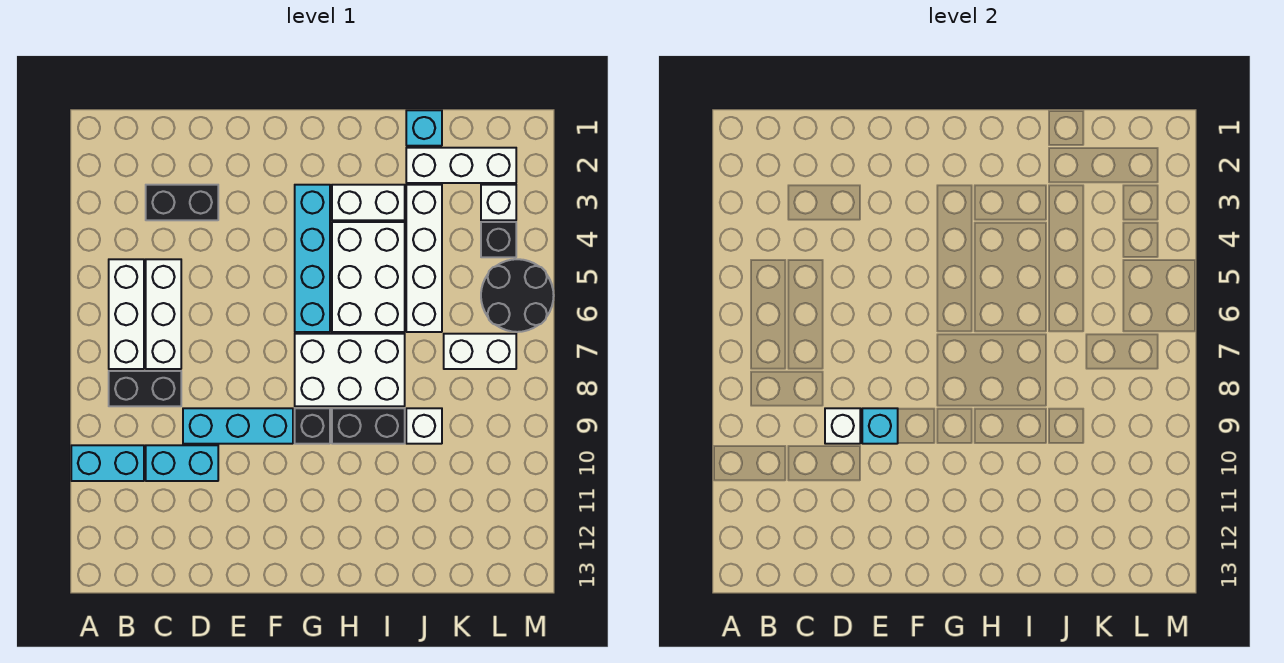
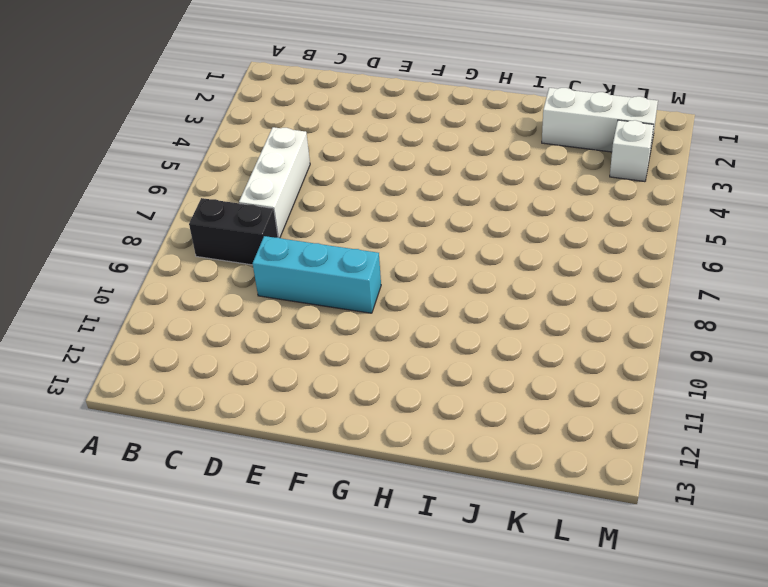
none -> cyan brick A10:B10 level 1
none -> white brick B5:B7 level 1
none -> black brick C3:D3 level 1

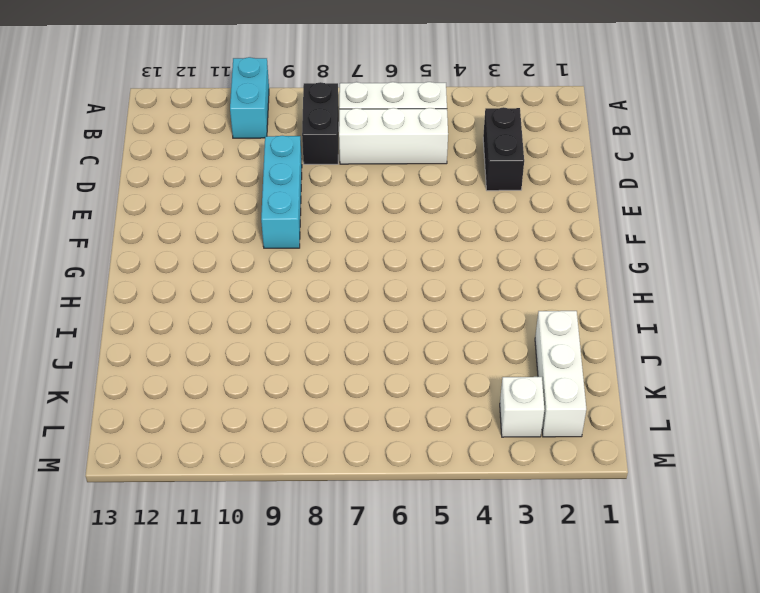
none -> cyan brick C10:D10 level 1
none -> cyan brick G3:G6 level 1
none -> white brick G7:I8 level 1

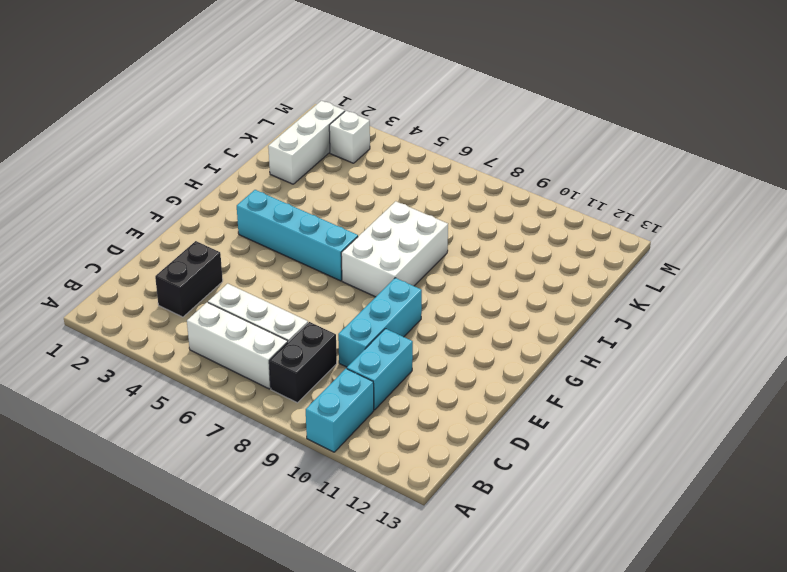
none -> black brick G9 level 1
none -> white brick H3:I3 level 1
none -> white brick H4:I6 level 1

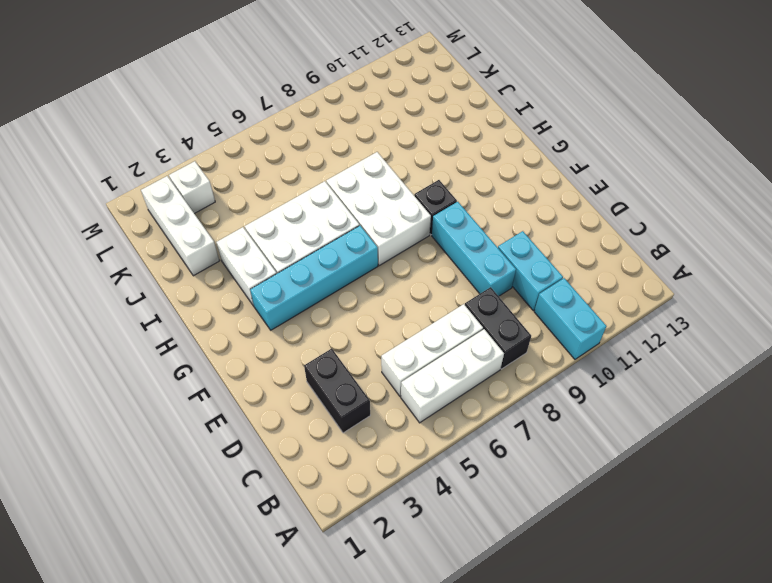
none -> black brick H9:I9 level 1
none -> cyan brick J1 level 1
none -> white brick J3:J6 level 1

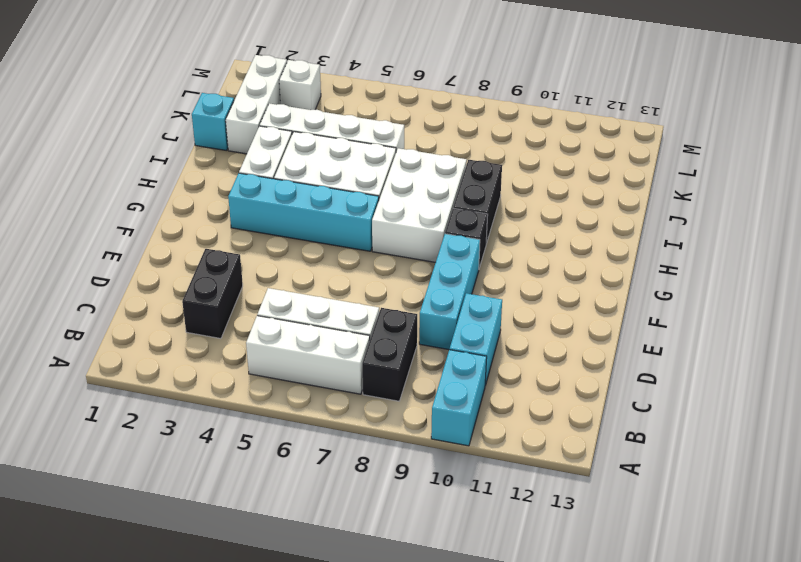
none -> white brick J9 level 1
none -> white brick K7:L7 level 1
none -> black brick L4 level 1

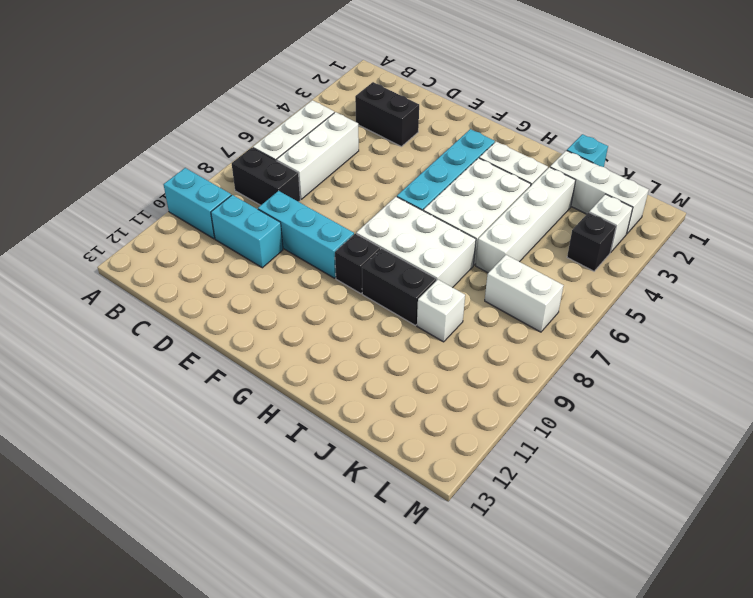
none -> black round brick L5:M6 level 1
none -> white brick D9 level 2
none -> cyan brick E9 level 2

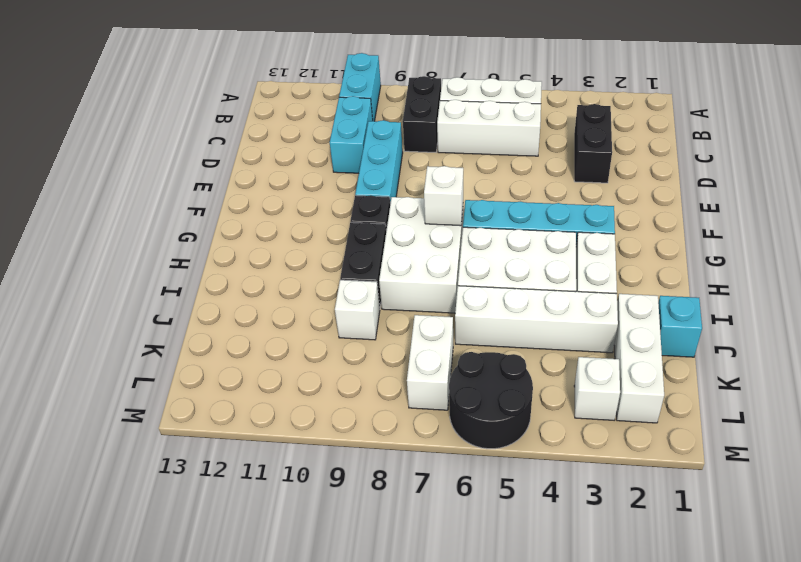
white brick G7 level 2 -> white brick D9 level 2
none -> black brick L4 level 1
none -> cyan brick E9 level 2

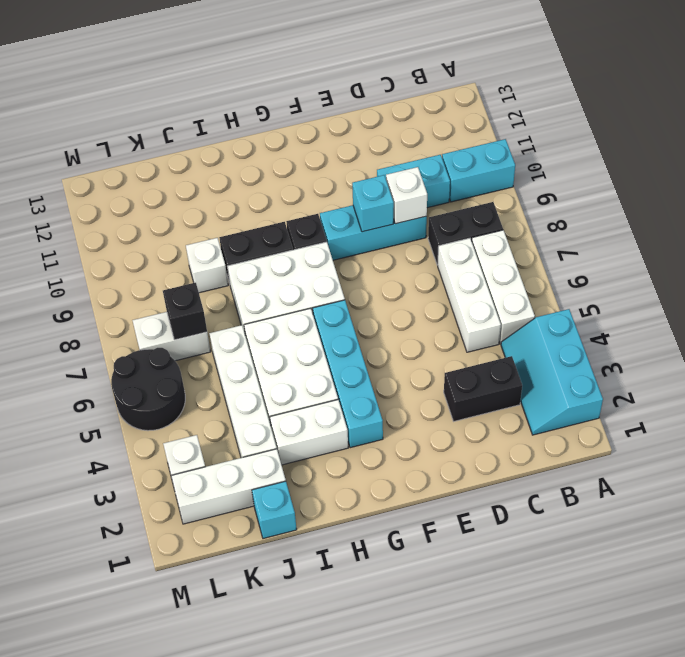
cyan slope A2:B4 level 1 top A -> none
black brick K7 level 2 -> black brick L4 level 1

